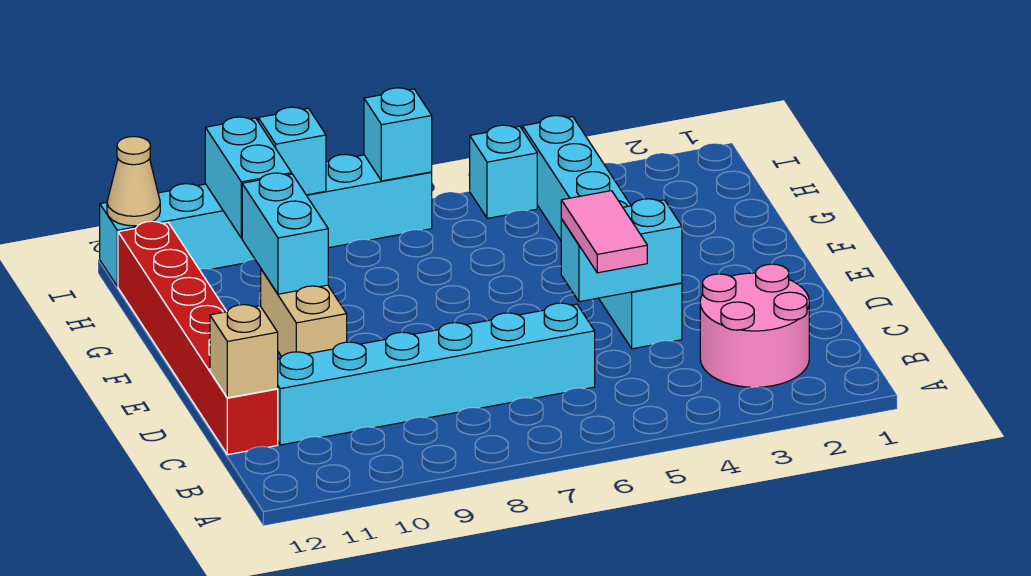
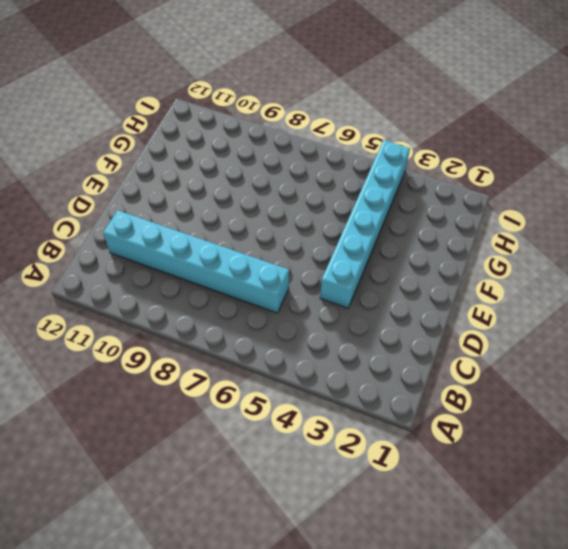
none -> pink round brick B2:C3 level 1
none -> red brick C12:H12 level 1
none -> tan brick E10:F10 level 1

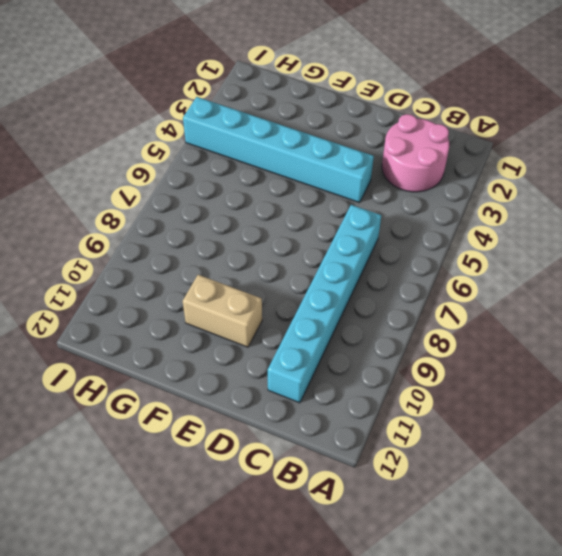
none -> red brick C12:H12 level 1
none -> cyan brick I5 level 1
none -> cyan brick I7:I12 level 1

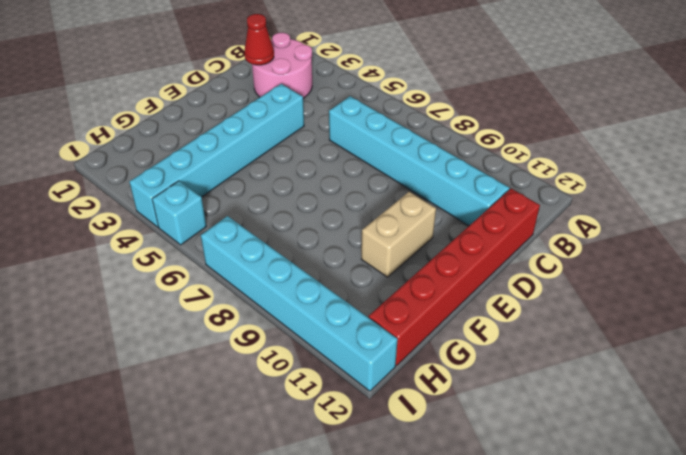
red cone C2 level 2 -> none
none -> tan brick C12 level 2
none -> cyan brick D4:D5 level 2
none -> cyan brick F10:G10 level 2

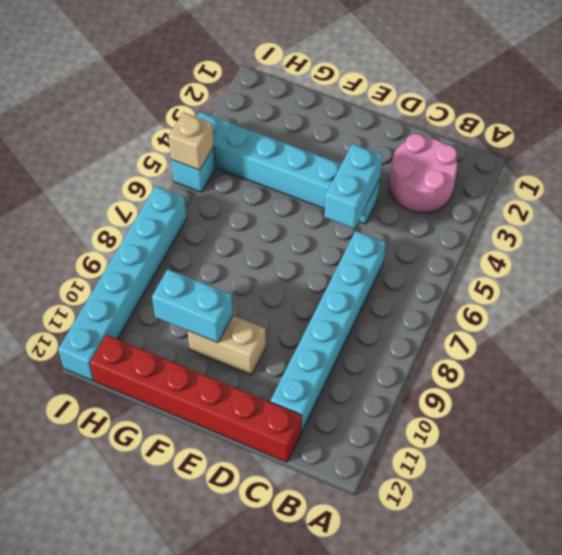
tan brick I5 level 2 -> tan brick C12 level 2
none -> cyan brick H10:I10 level 2
none -> cyan brick I7 level 2
none -> cyan brick I9 level 2

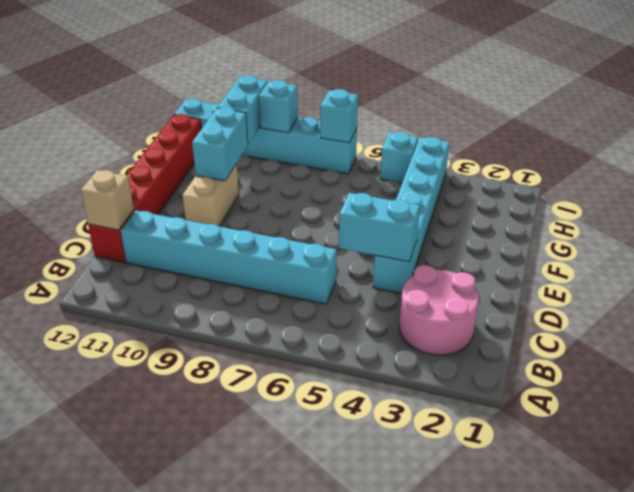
none -> tan cone I12 level 2
none -> pink tile C5:D5 level 3

